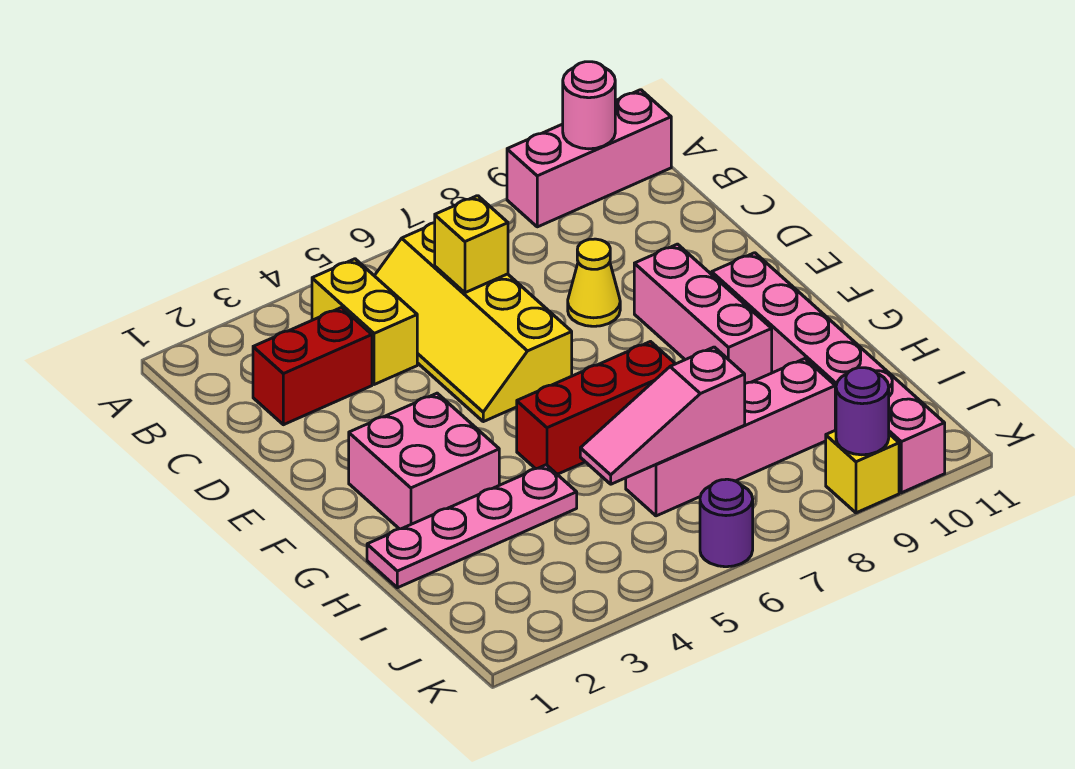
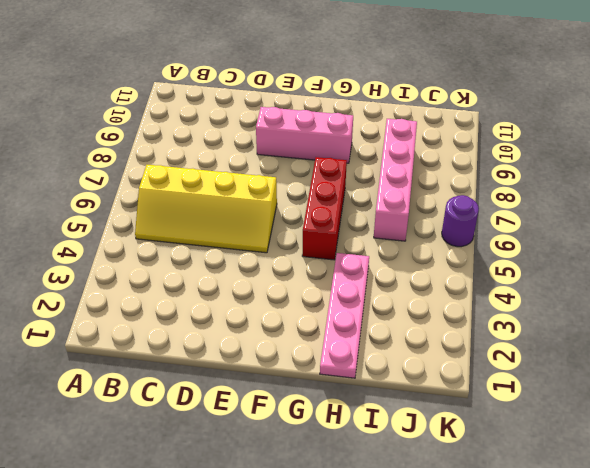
none -> pink brick A9:A11 level 1
none -> yellow brick B4:C4 level 1
none -> red brick C2:C3 level 1

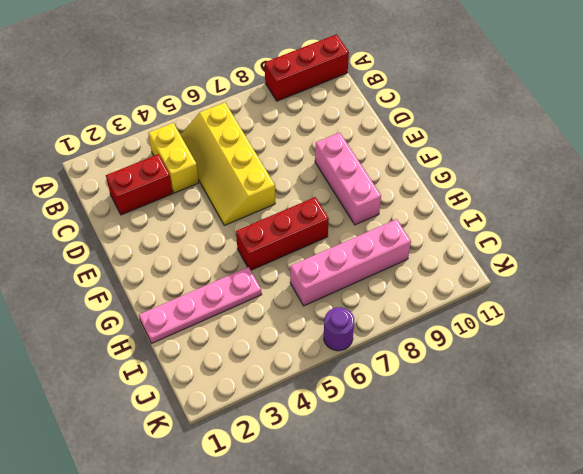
red brick A9:A11 level 1 -> pink brick A9:A11 level 1
none -> yellow cone D8 level 1
none -> pink brick F2:G3 level 1
none -> pink brick F10:K10 level 1

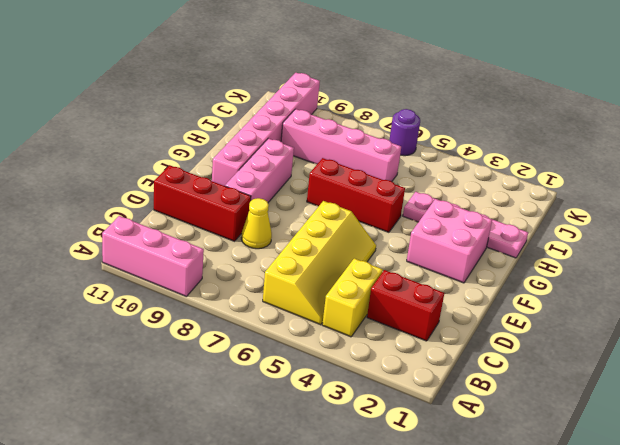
red brick D9:D11 level 1 -> none
none -> yellow brick K9 level 1
none -> pink round brick A10 level 2
none -> yellow brick C6 level 2

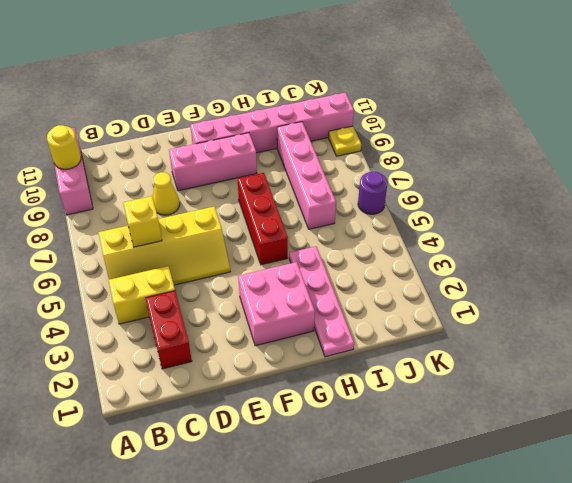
yellow round brick A10 level 2 -> pink round brick A10 level 2
yellow plate K9 level 1 -> yellow brick K9 level 1
none -> pink slope I5:I7 level 2 top 7
none -> purple round brick K9 level 2

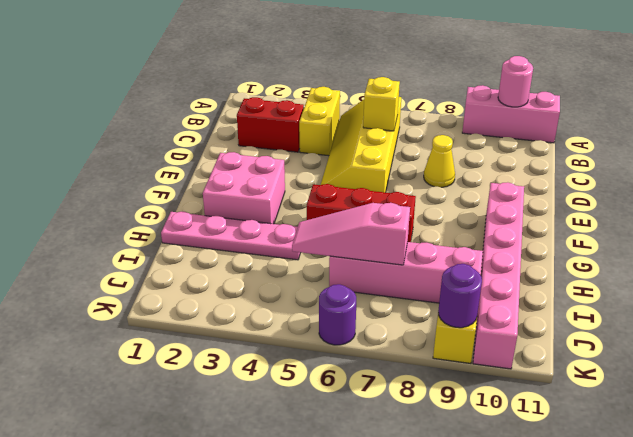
none -> pink brick E9:G9 level 1

